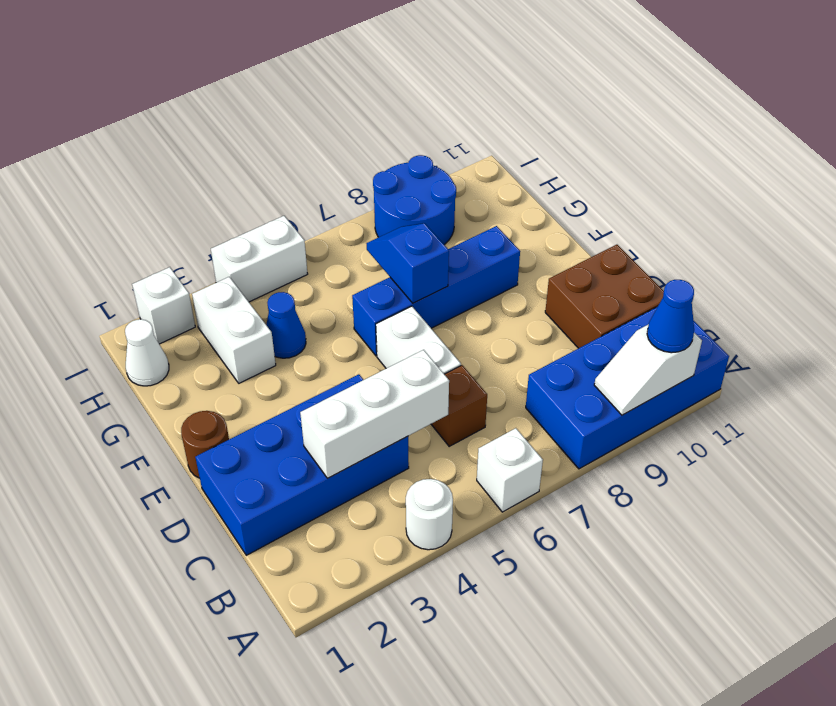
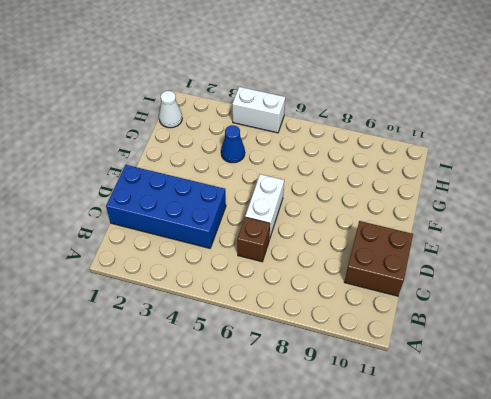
none -> white round brick A4 level 1
none -> white brick A6 level 1
none -> blue brick A8:B11 level 1

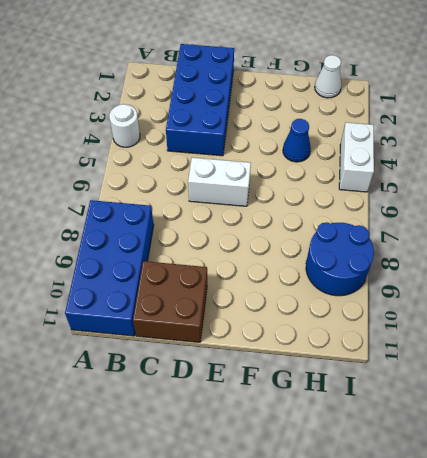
none -> white brick A6 level 1
none -> brown brick C6 level 1
none -> brown round brick E1 level 1

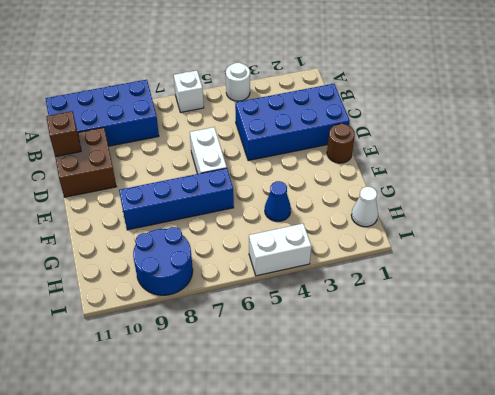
brown brick C11 level 2 -> brown brick C6 level 1
none -> white brick G3:H3 level 1
none -> white brick I2 level 1
none -> white slope A9:A10 level 2 top 10

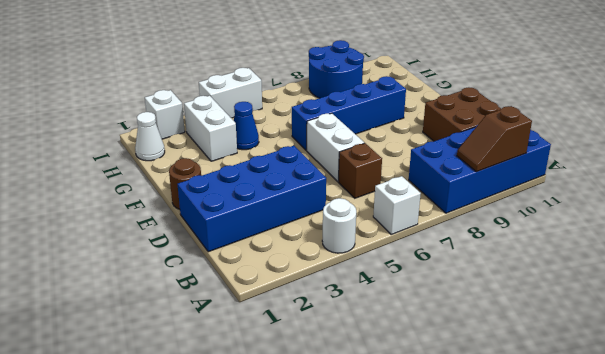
brown slope A9:A10 level 2 top 10 -> white slope A9:A10 level 2 top 10
none -> white brick C3:C5 level 2
none -> blue slope F7:G7 level 2 top F
none -> blue cone A10 level 3

